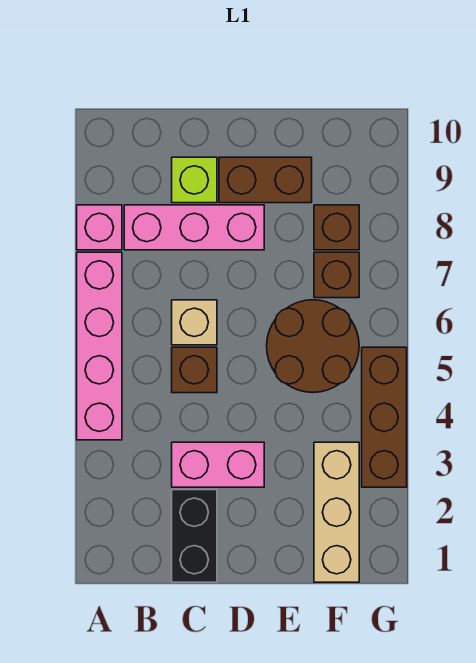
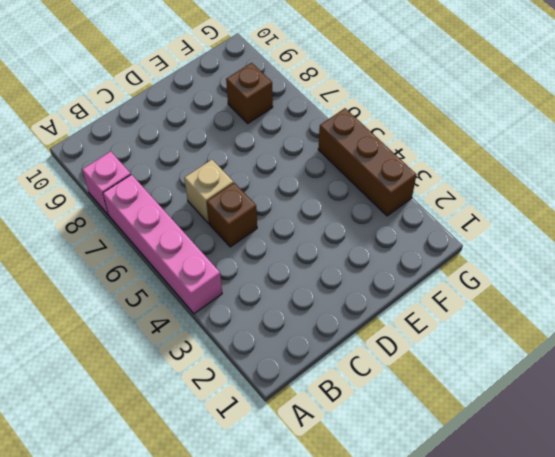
none -> pink brick B8:D8 level 1
none -> black brick C1:C2 level 1
none -> pink brick C3:D3 level 1

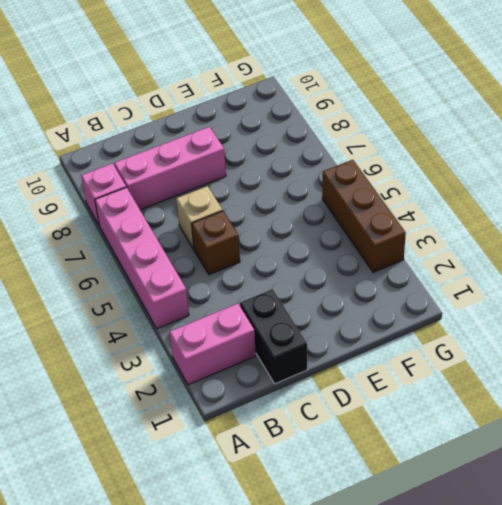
pink brick A2:B2 level 1 -> pink brick C3:D3 level 1
none -> lime brick C9 level 1
none -> brown brick D9:E9 level 1
none -> brown round brick E5:F6 level 1

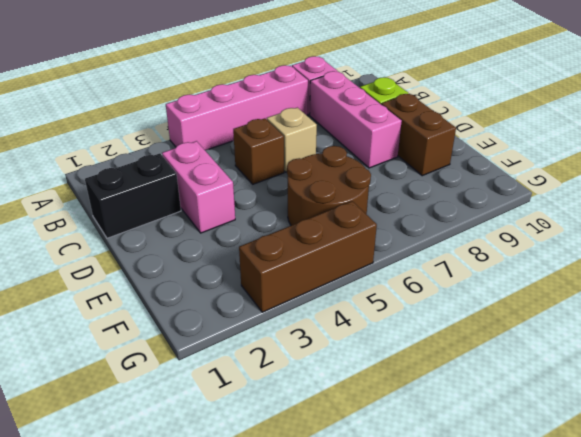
none -> tan brick F1:F3 level 1
none -> brown brick F7 level 1
none -> brown brick F8 level 1

